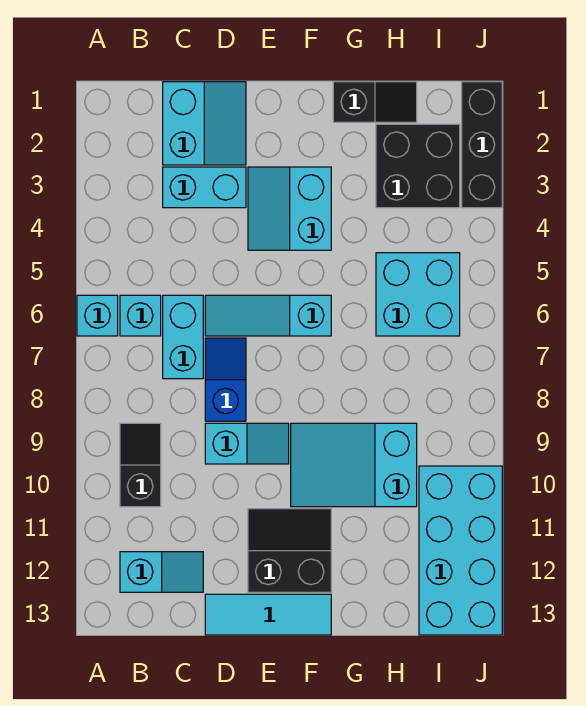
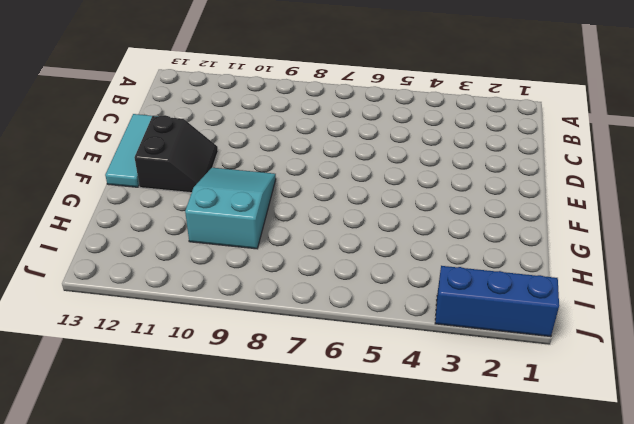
blue brick J1:J3 level 1 -> black brick J1:J3 level 1
none -> cyan brick A6 level 1
none -> cyan brick B6 level 1
none -> black slope B9:B10 level 1 top 10

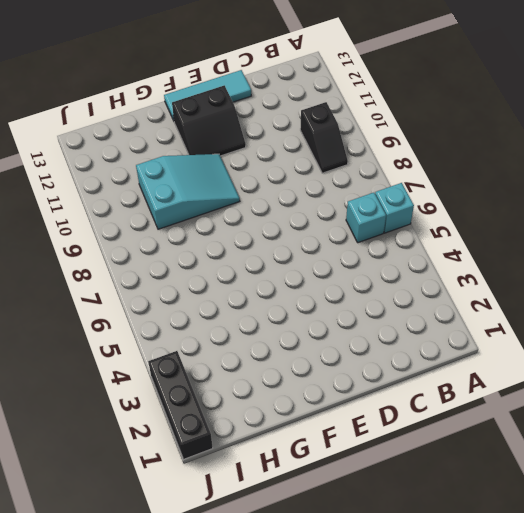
none -> cyan slope B12:C12 level 1 top B
none -> cyan slope C1:D2 level 1 top C
none -> cyan brick C3:D3 level 1

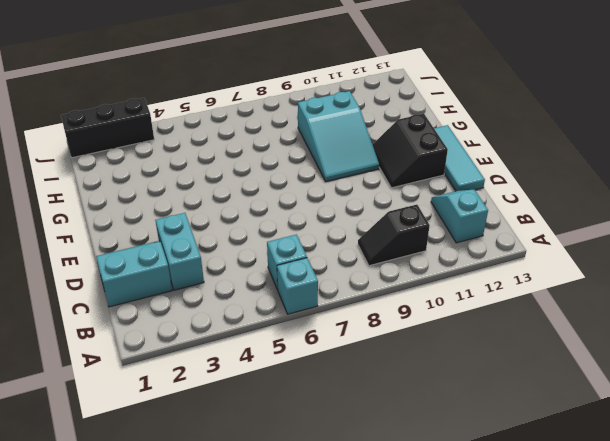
none -> cyan brick C6:C7 level 1
none -> cyan slope D6:F6 level 1 top F
none -> blue slope D7:D8 level 1 top 8

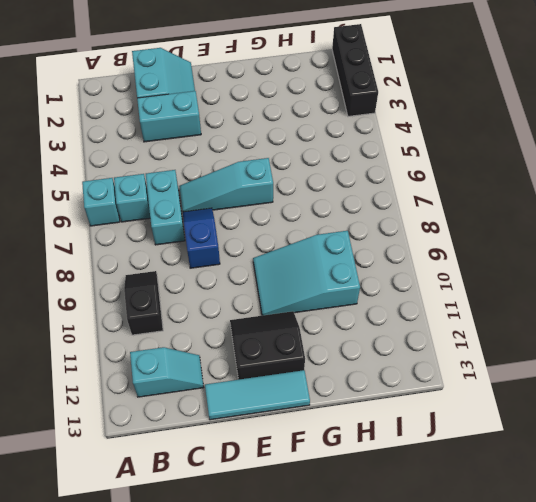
none -> cyan slope D9:E9 level 1 top D
none -> cyan slope E3:F4 level 1 top F
none -> black slope G1:H1 level 1 top G

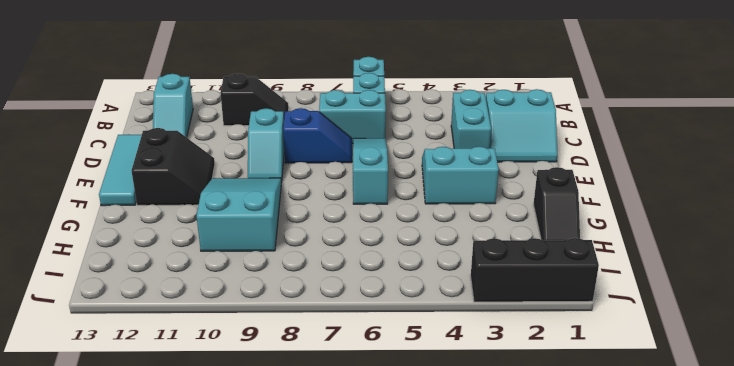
none -> black brick H2:I3 level 1
none -> cyan brick H5:I6 level 1
none -> cyan brick I10:J13 level 1

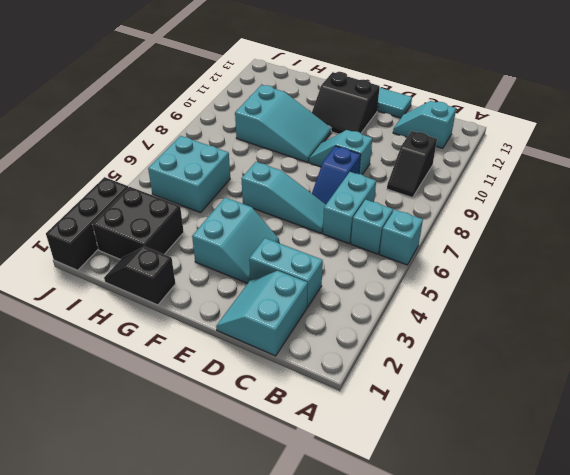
none -> cyan brick I10:J13 level 1

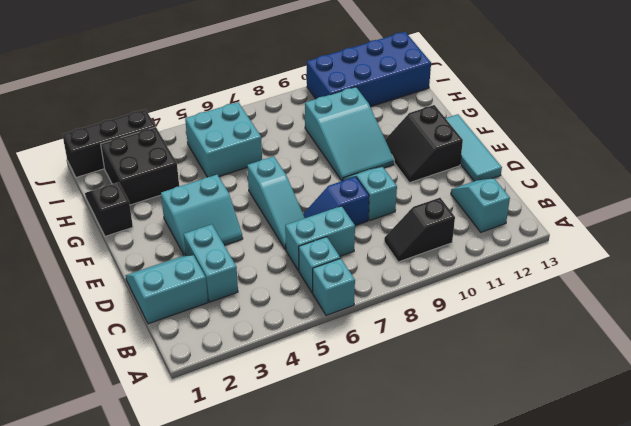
blue brick I10:J13 level 1 -> cyan brick I10:J13 level 1

